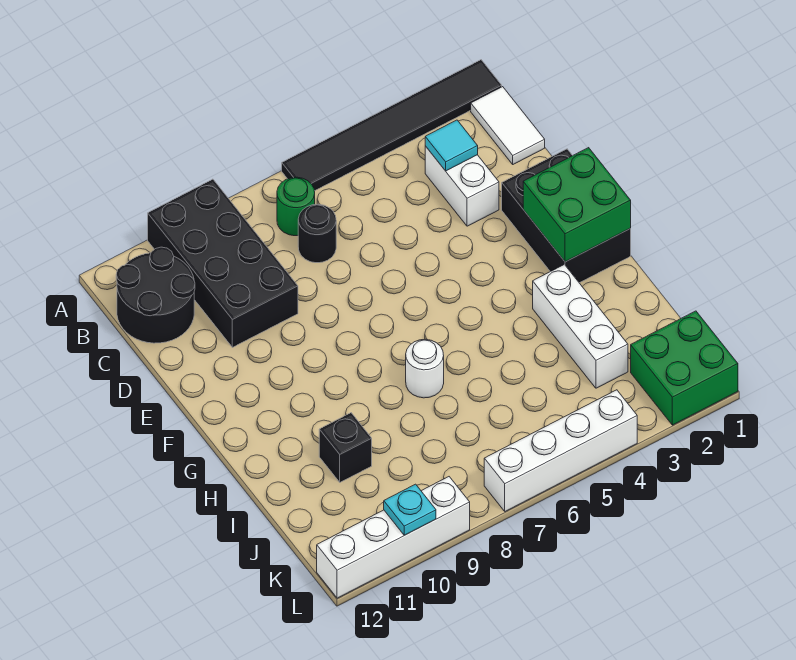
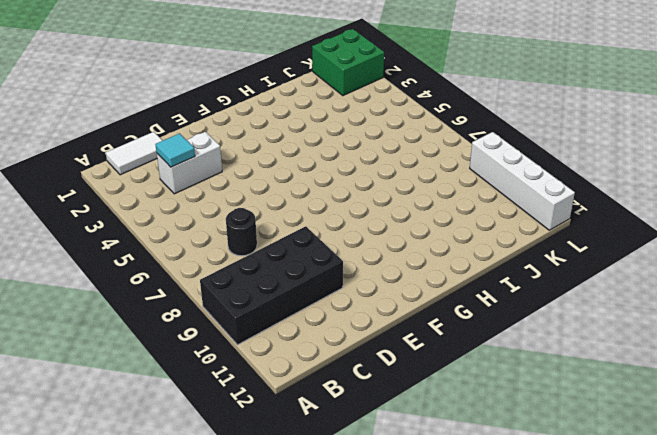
none -> black tile A1:A6 level 1
none -> green round brick B7 level 1
none -> black round brick B11:C12 level 1

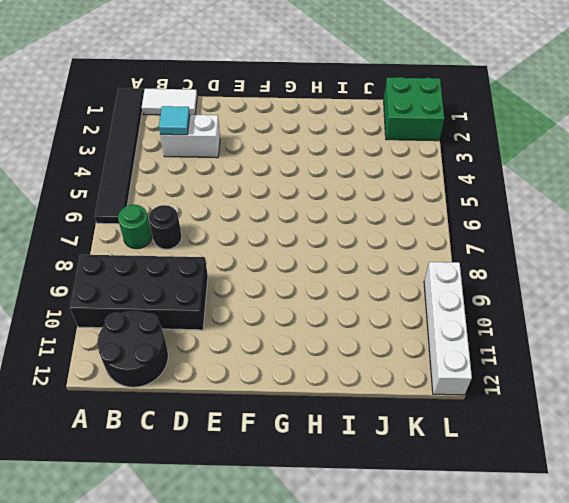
none -> black brick E1:G2 level 1
none -> white brick H3:J3 level 1
none -> white round brick H7 level 1

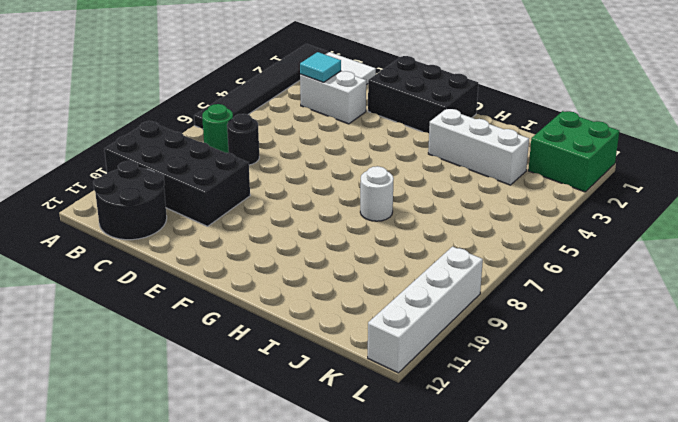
none -> black brick I10 level 1
none -> white brick L4:L7 level 1
none -> green brick F1:G2 level 2

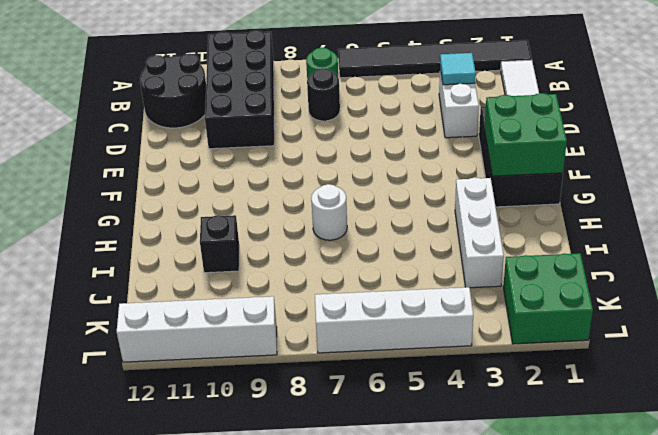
none -> cyan plate L10 level 2

